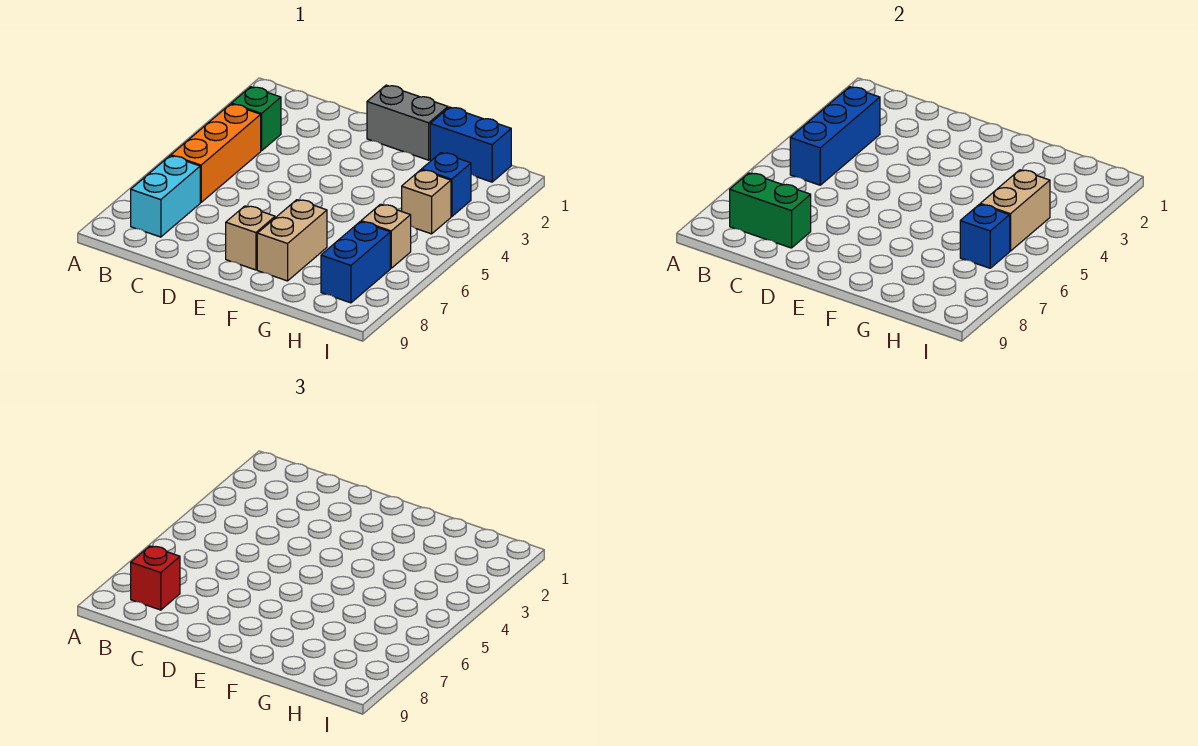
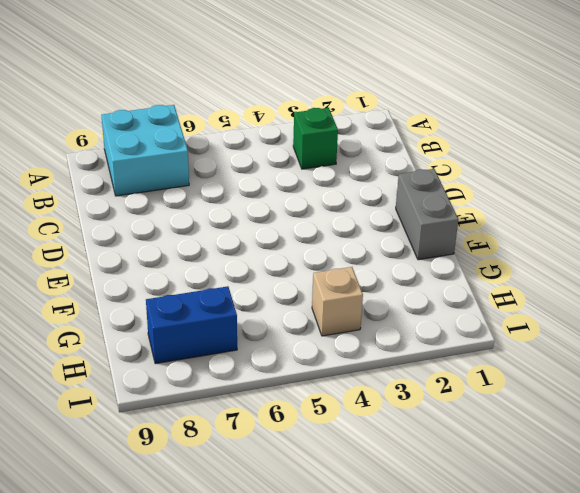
cyan brick A7:B8 level 1 -> cyan brick B7:B8 level 1
none -> orange brick B4:B6 level 1
none -> tan brick E8 level 1
none -> tan brick F7:F8 level 1

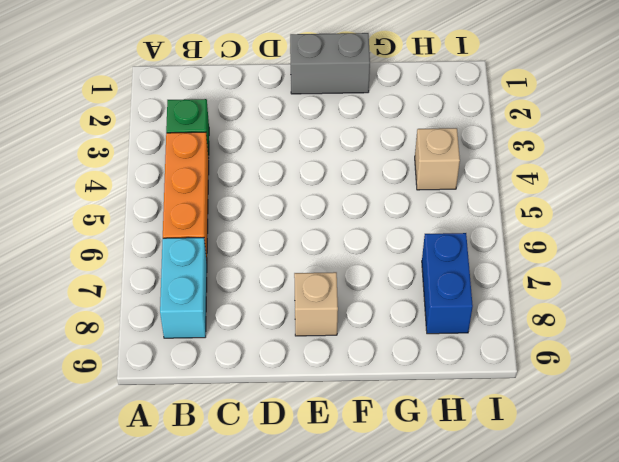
none -> tan brick F7:F8 level 1
none -> blue brick G1:H1 level 1
none -> blue brick H3 level 1

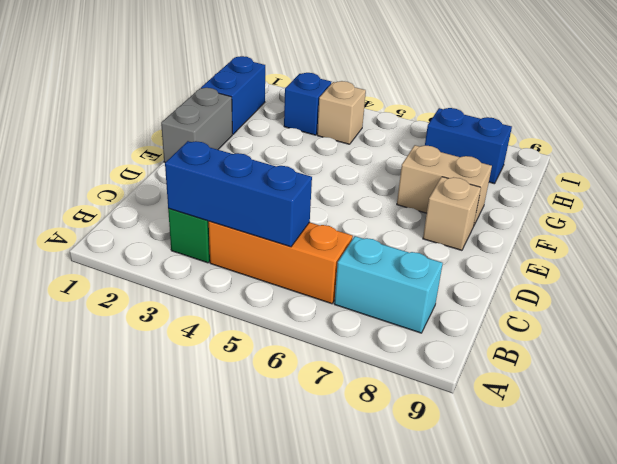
none -> tan brick H6 level 1
none -> green brick B8:C8 level 2
none -> tan brick H4:H5 level 2

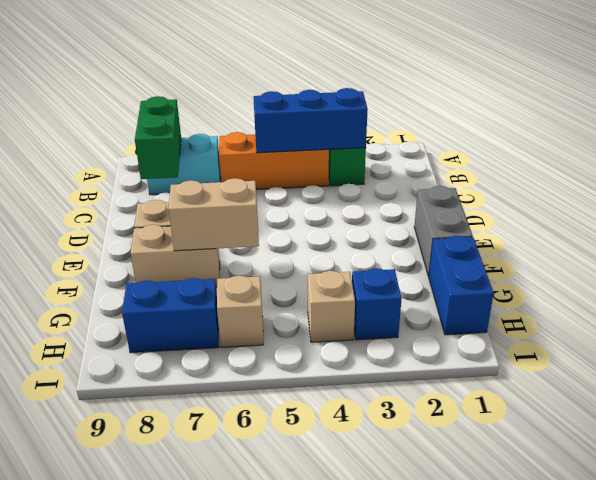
tan brick F6:F7 level 2 -> tan brick H4:H5 level 2
none -> blue brick H6 level 2
none -> red brick B8 level 3

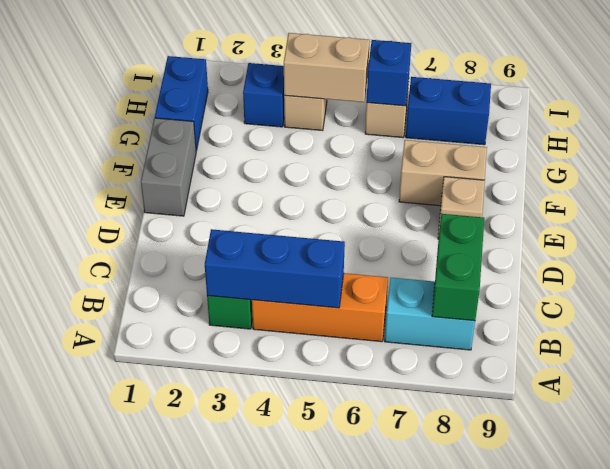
none -> red brick B8 level 3

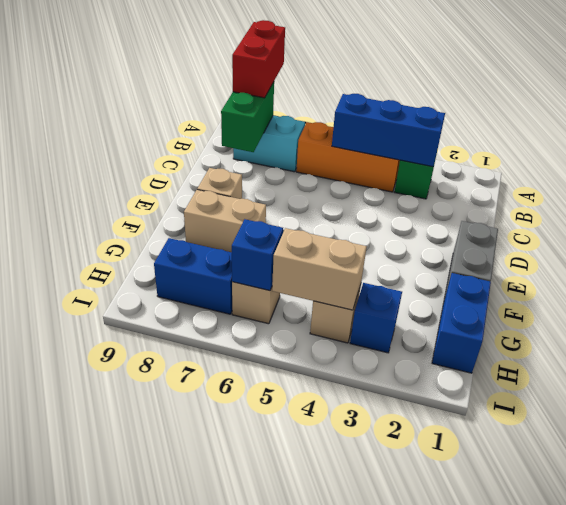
red brick A8:B8 level 3 -> red brick B8 level 3

